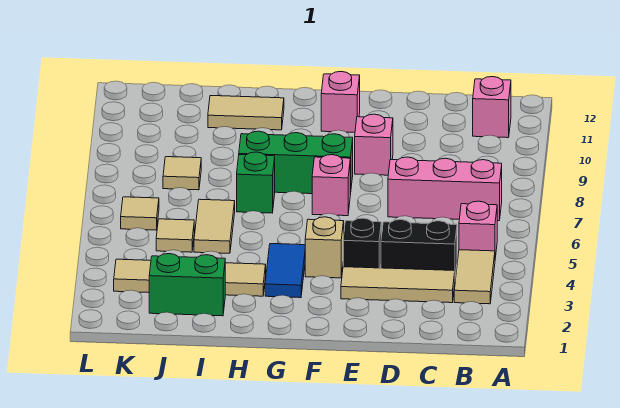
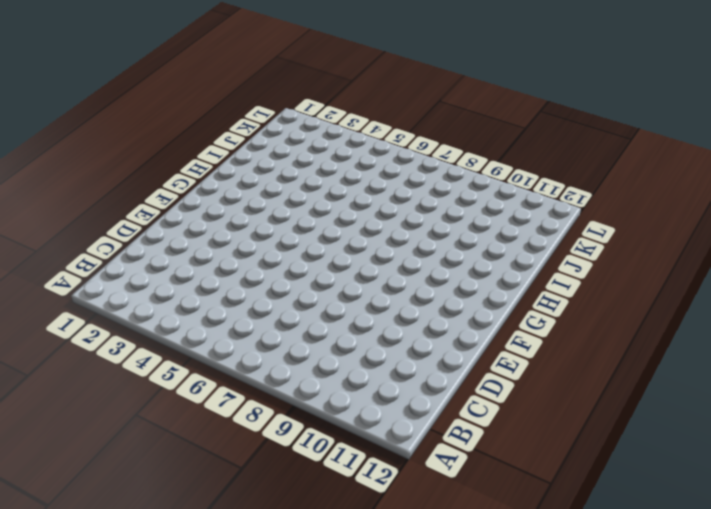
none -> tan tile B3:B4 level 1
none -> pink brick B5 level 1
none -> pink brick B7:D7 level 1

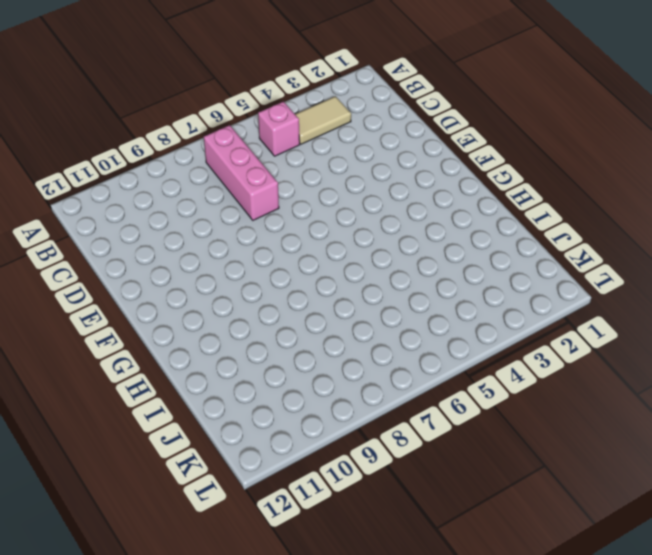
none -> pink brick B11 level 1
none -> tan tile C3:E3 level 1
none -> black brick C4:D4 level 1

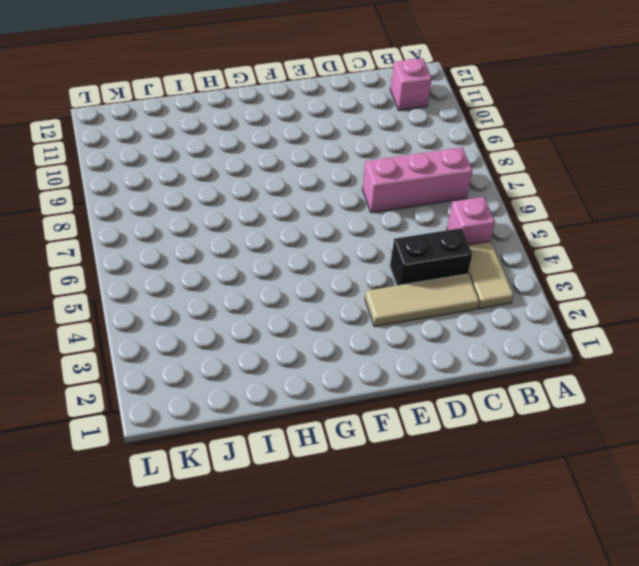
none -> black brick E4 level 1
none -> pink brick E9 level 1
none -> tan brick F4 level 1

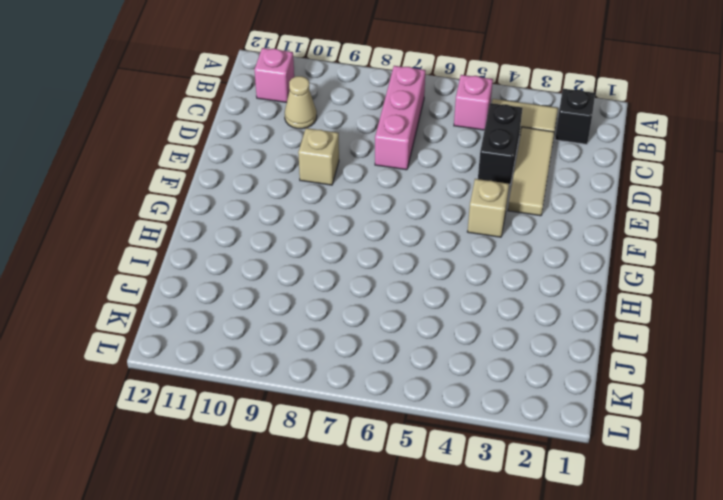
black brick B2 level 1 -> black brick E4 level 1
tan cone C10 level 1 -> none
tan brick E9 level 1 -> pink brick E9 level 1
none -> pink brick F7 level 1
none -> green brick F8:H8 level 1
none -> pink brick F11 level 1

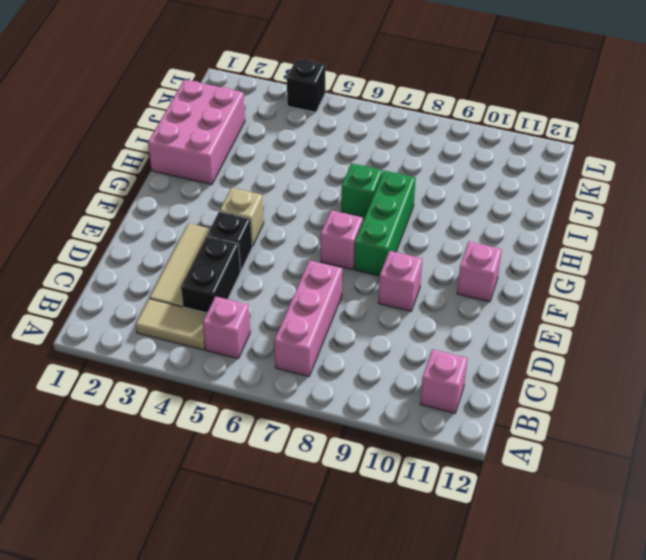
pink brick H1:J2 level 1 -> green brick I2:J2 level 1
black brick L4 level 1 -> none
none -> blue tile G3:G4 level 1
none -> tan tile H3:K3 level 1
none -> tan tile H11:I11 level 1

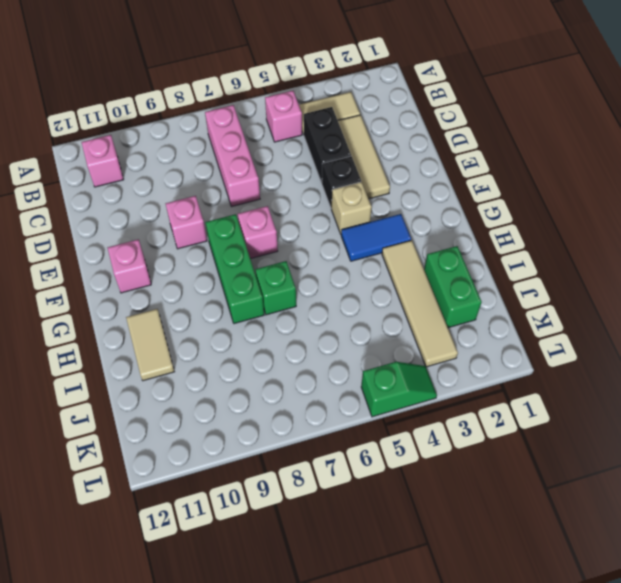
green slope L4:L5 level 1 top 5 -> none
none -> tan tile I5:I6 level 1
none -> tan tile J5 level 1
none -> tan tile J8 level 1

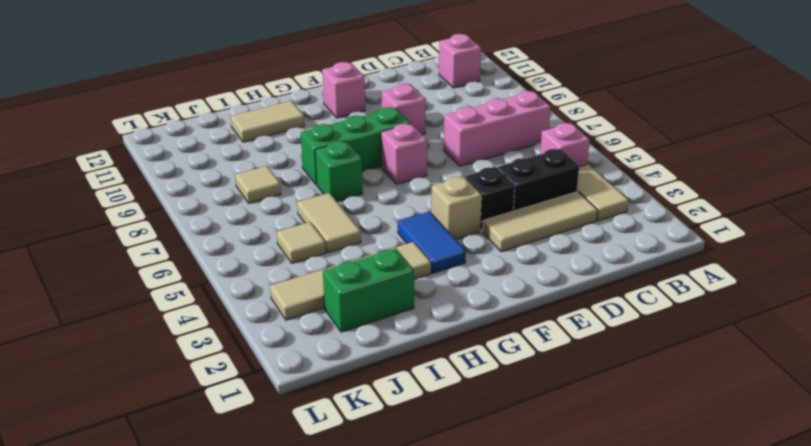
none -> tan tile K6 level 1

